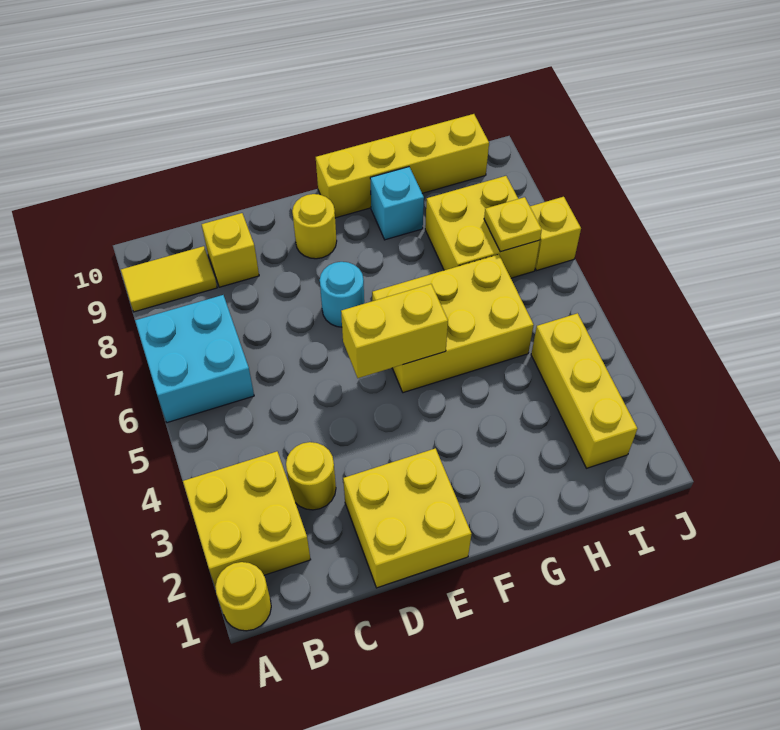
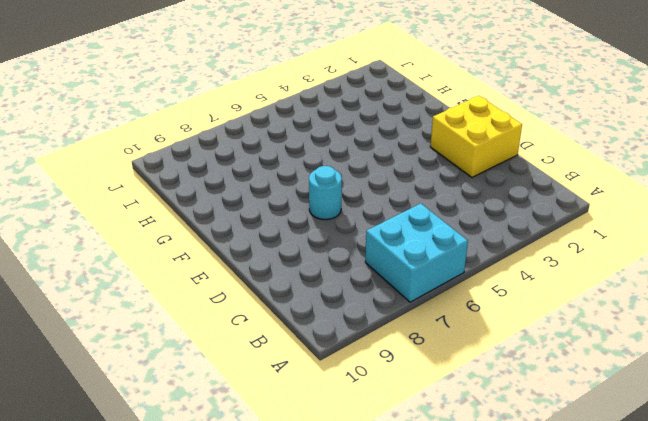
none -> yellow round brick A1 level 1
none -> yellow brick A2:B3 level 1
none -> yellow tile A9:B9 level 1

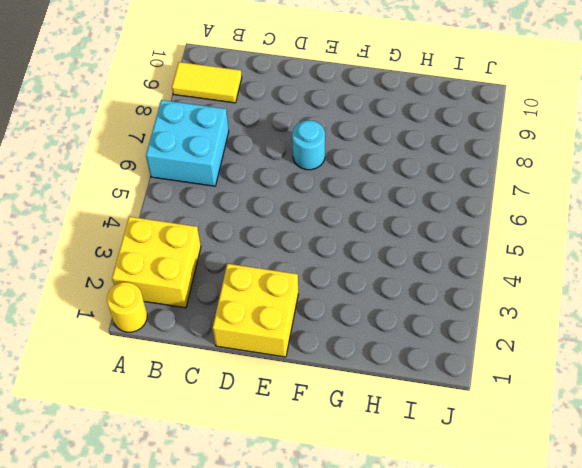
none -> yellow round brick C3 level 1
none -> yellow brick C9 level 1
none -> yellow round brick E9 level 1

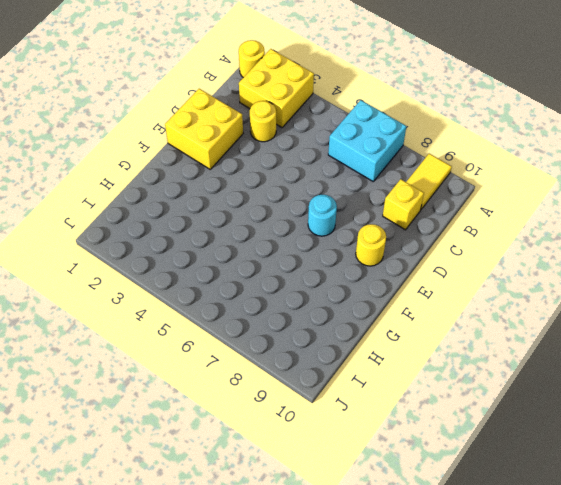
none -> yellow brick F5:H6 level 1
none -> yellow brick F10:I10 level 1
none -> cyan brick G9 level 1

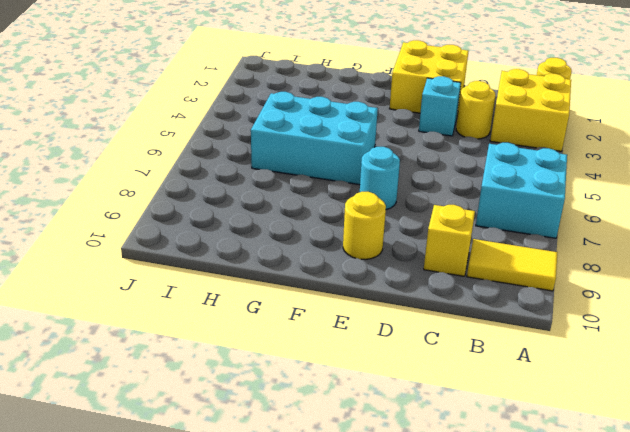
cyan brick D3 level 1 -> cyan brick G9 level 1
cyan brick F5:H6 level 1 -> yellow brick F5:H6 level 1
none -> yellow brick F10:I10 level 1
none -> yellow brick H7:I8 level 1
none -> yellow brick I2:I4 level 1

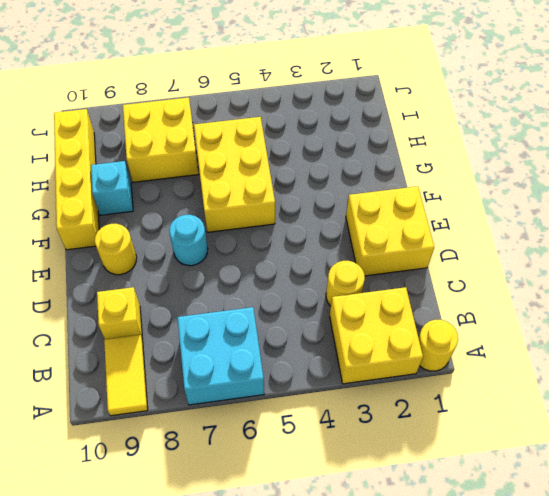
none -> yellow brick I2:I4 level 1
none -> yellow brick J7 level 1
none -> yellow brick E5:F5 level 2

